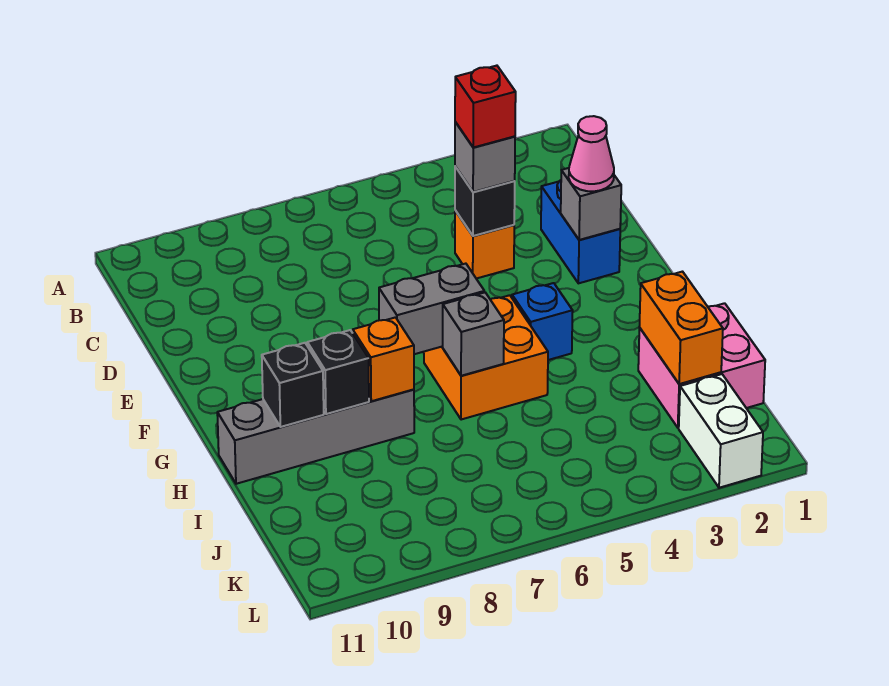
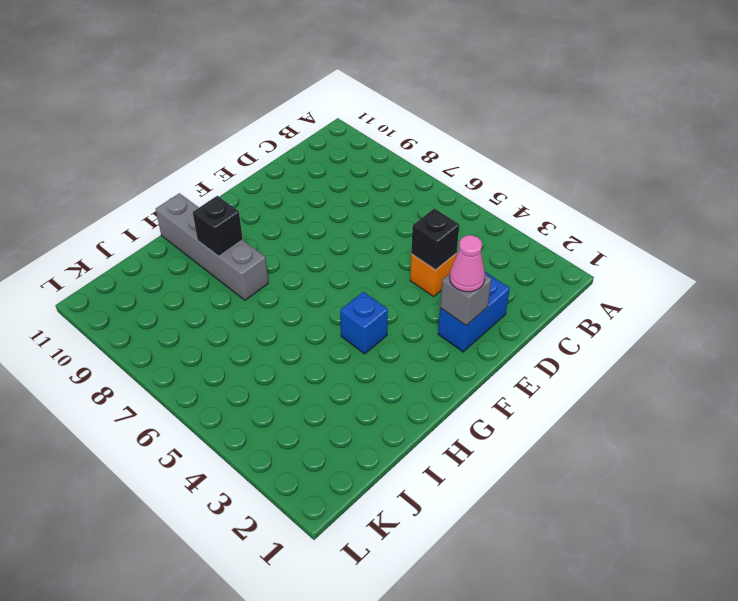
none -> orange brick G5:H6 level 1
none -> pink brick I1:J2 level 1
none -> white brick K2:L2 level 1

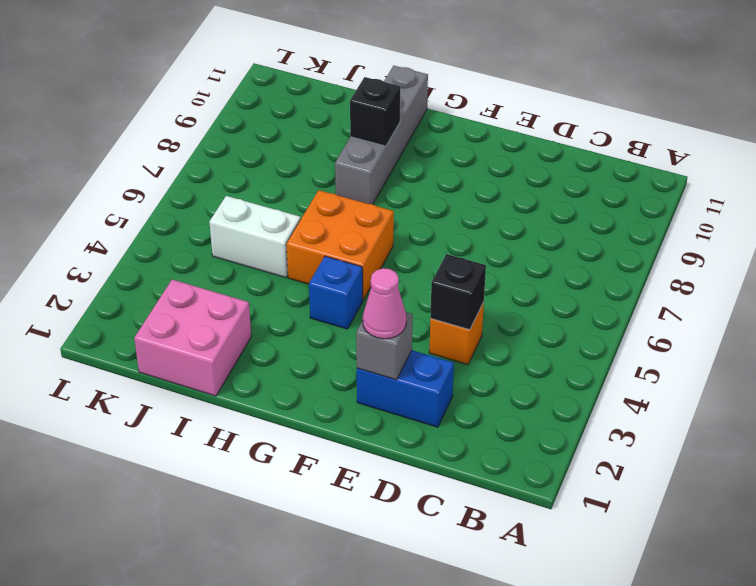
white brick I5:J5 level 1 -> white brick K2:L2 level 1
none -> grey brick G6:G7 level 2
none -> grey brick H6 level 2
none -> orange brick H8 level 2

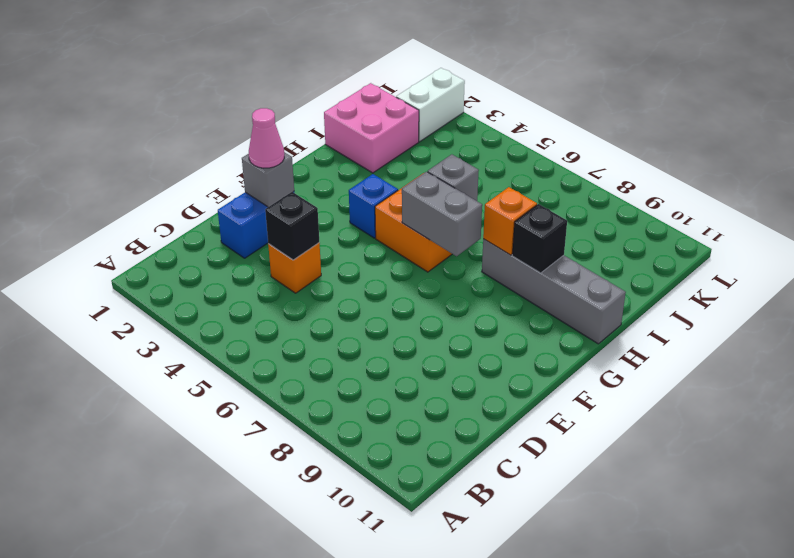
none -> black brick H10 level 2
none -> orange brick I2:J2 level 2
none -> grey brick D4 level 3

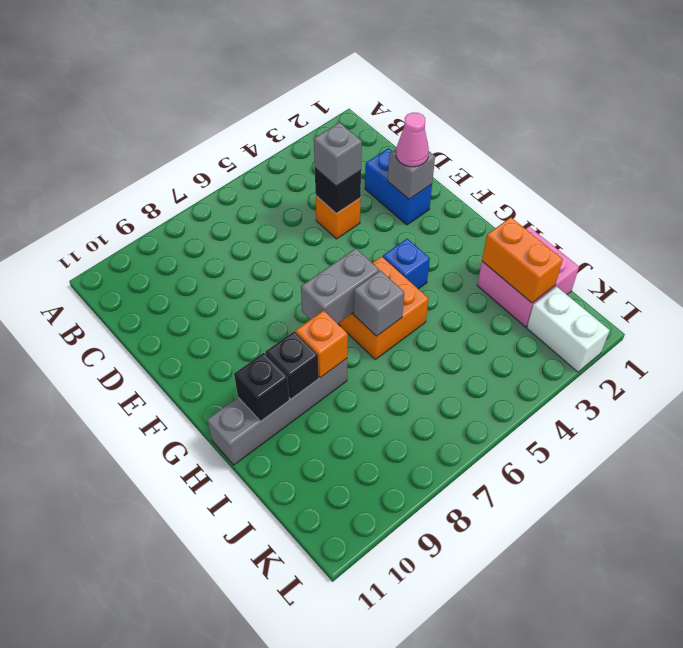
none -> red brick D4 level 4

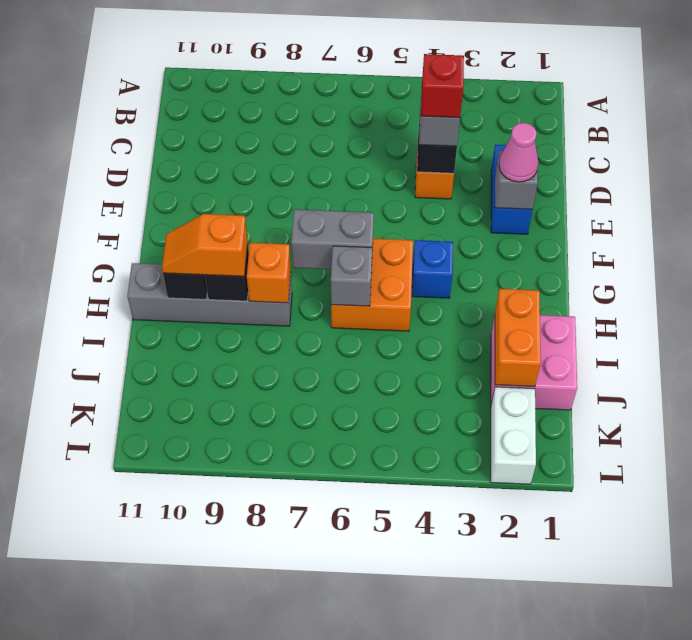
orange slope H9:H10 level 3 top 9 -> none

